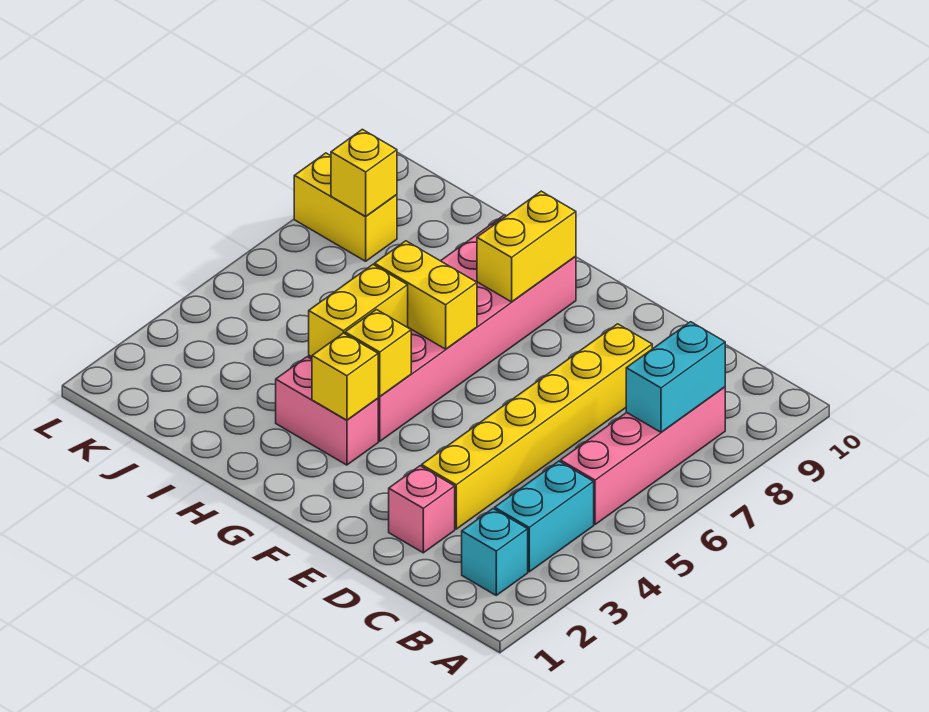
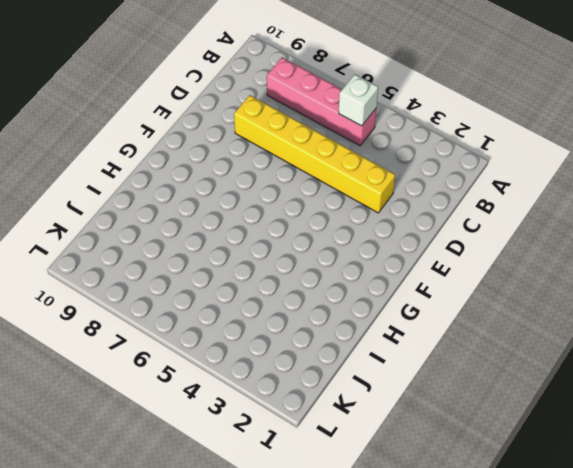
white brick B5 level 2 -> none
none -> cyan brick B2 level 1
none -> cyan brick B3:B4 level 1
none -> pink brick D2 level 1

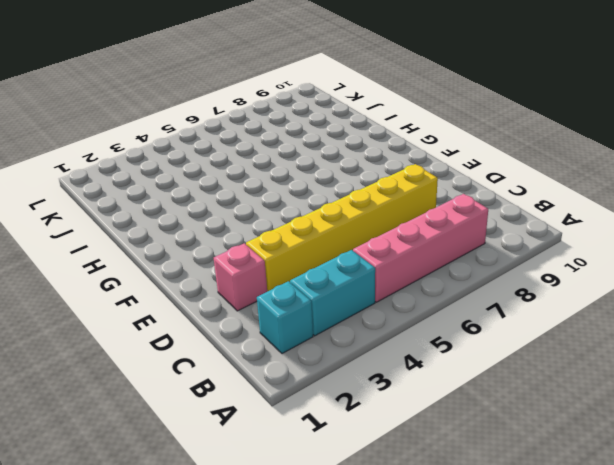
none -> pink brick G3:H3 level 1
none -> pink brick G4:H9 level 1
none -> yellow brick K8:L8 level 1

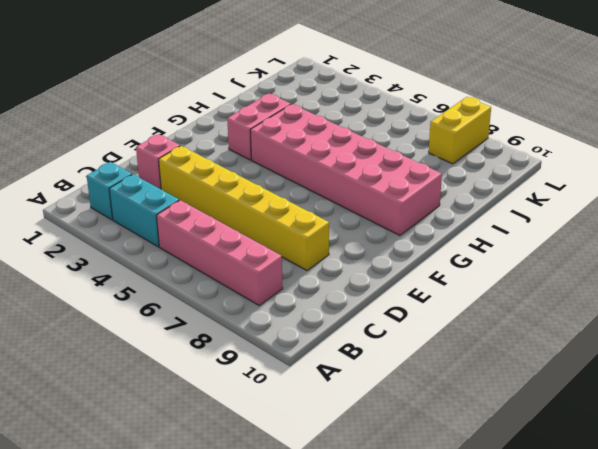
none -> cyan brick B7:B8 level 2
none -> yellow brick G3 level 2
none -> yellow brick G4 level 2

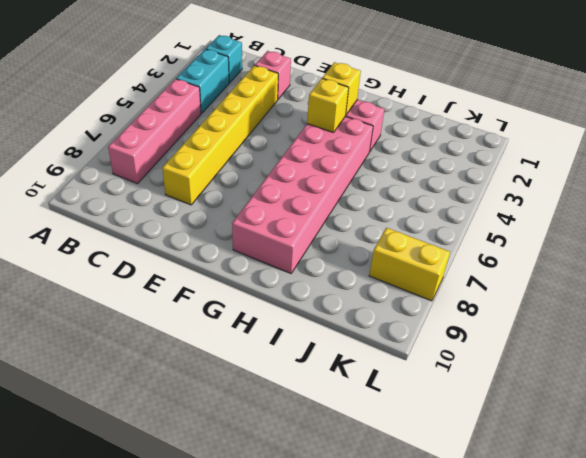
none -> cyan brick B7:B8 level 2
none -> yellow brick G6:H6 level 2
none -> yellow brick G8:G9 level 2

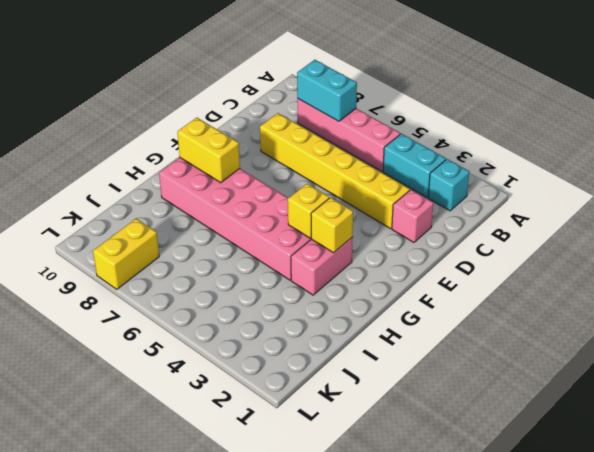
none -> yellow brick G6:H6 level 2
none -> yellow brick H4:H5 level 2
none -> yellow brick K8 level 2

